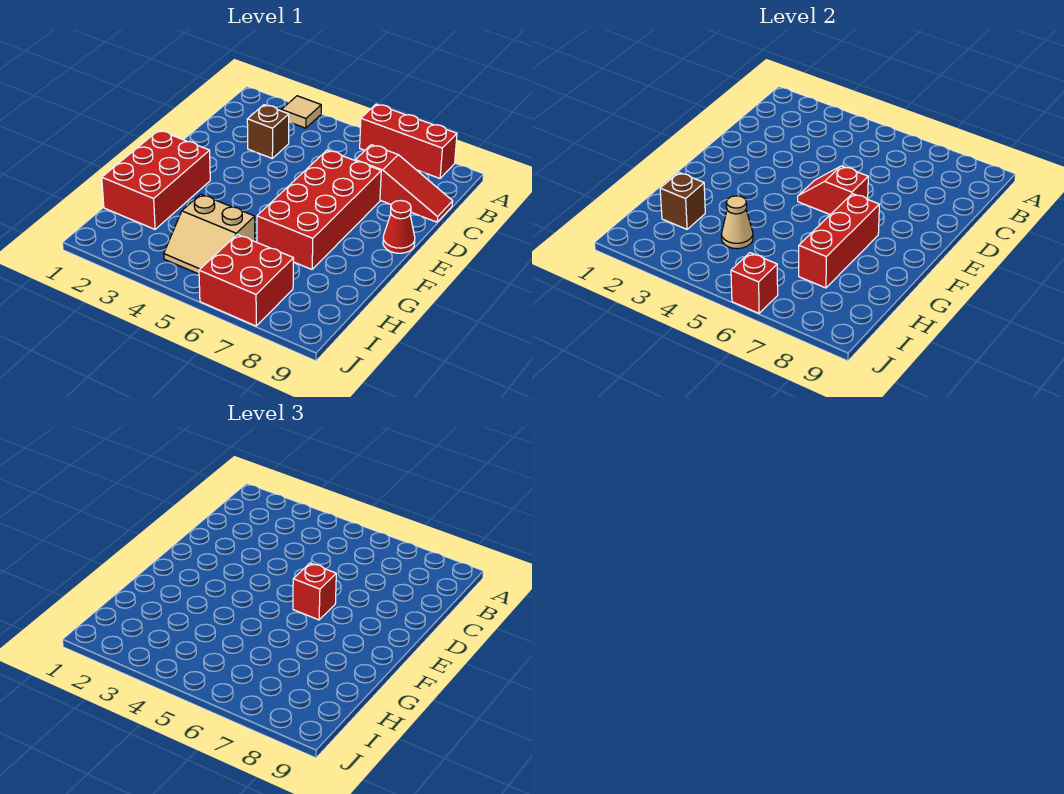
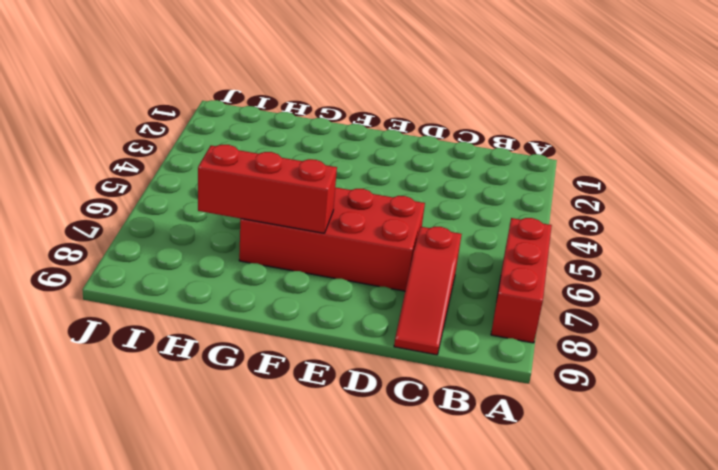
none -> tan tile A3 level 1
none -> brown brick C3 level 1
none -> red cone E9 level 1

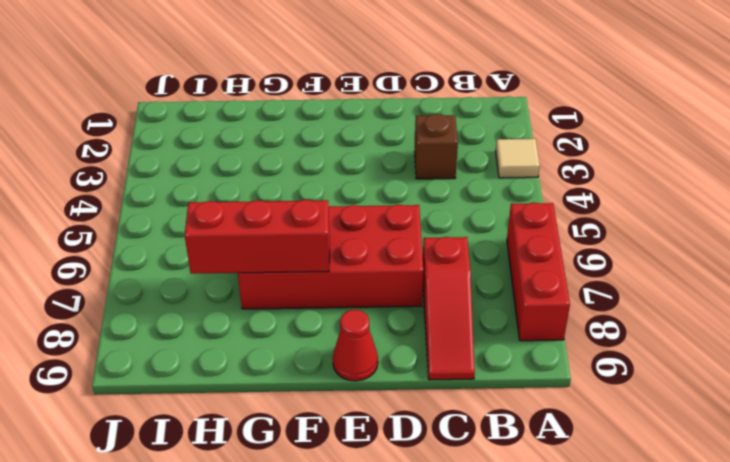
none -> red brick F1:H2 level 1
none -> tan slope H4:I5 level 1 top H
none -> red brick I6:J7 level 1

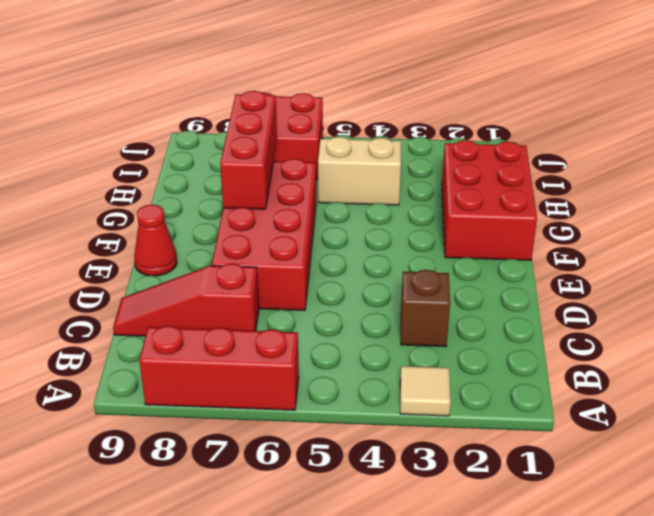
none -> red slope E5:E6 level 2 top 6
none -> brown brick H2 level 2
none -> tan cone H4 level 2

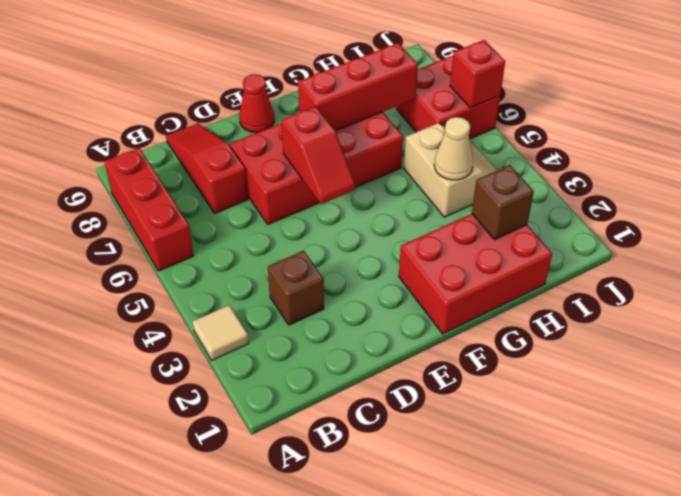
none -> red brick E6 level 3

